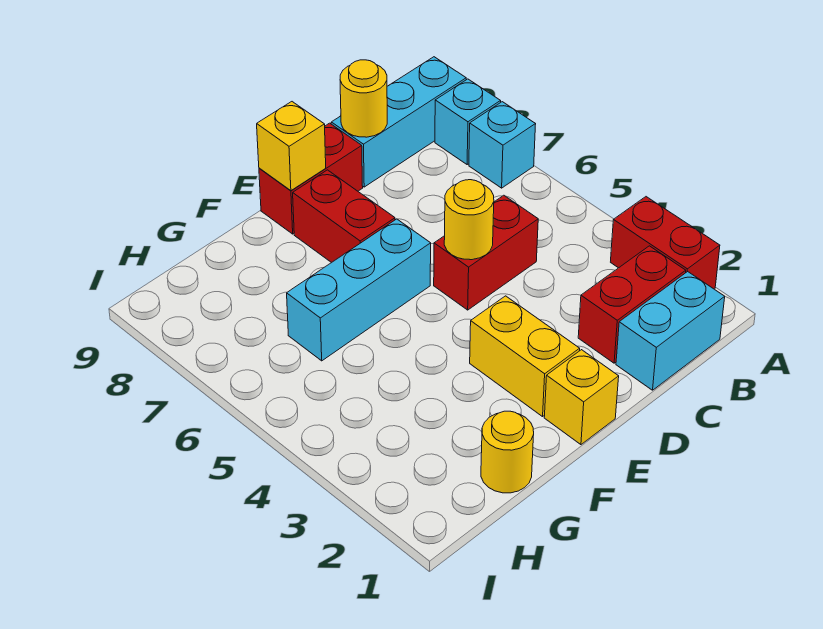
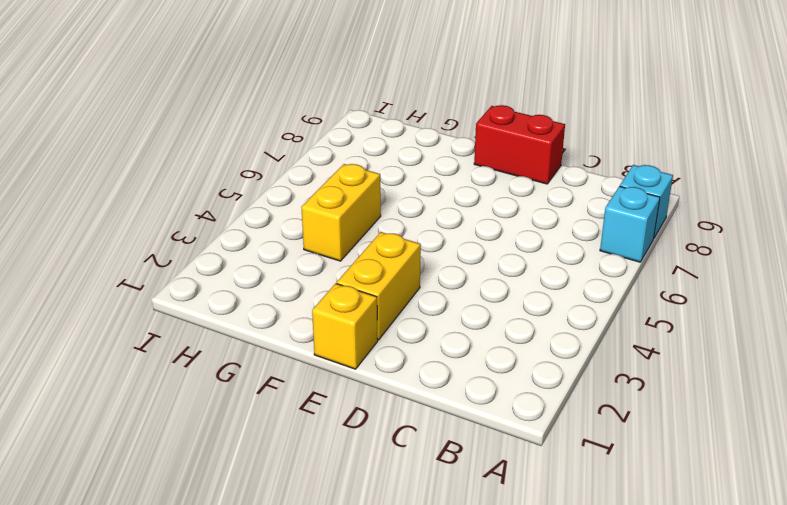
yellow brick G4:G5 level 1 -> none
none -> red brick A2:A3 level 1
none -> cyan brick A9:C9 level 1
none -> cyan brick B1:C1 level 1

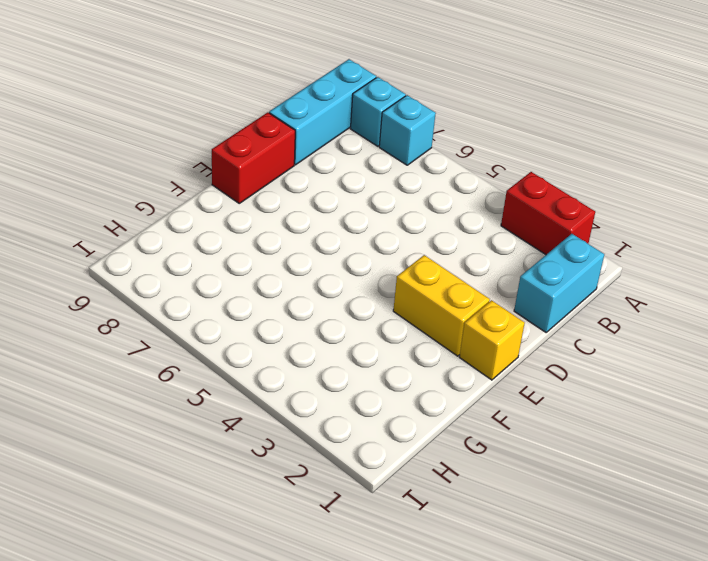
none -> red brick B2:C2 level 1
none -> red brick C5:D5 level 1
none -> cyan brick E6:G6 level 1

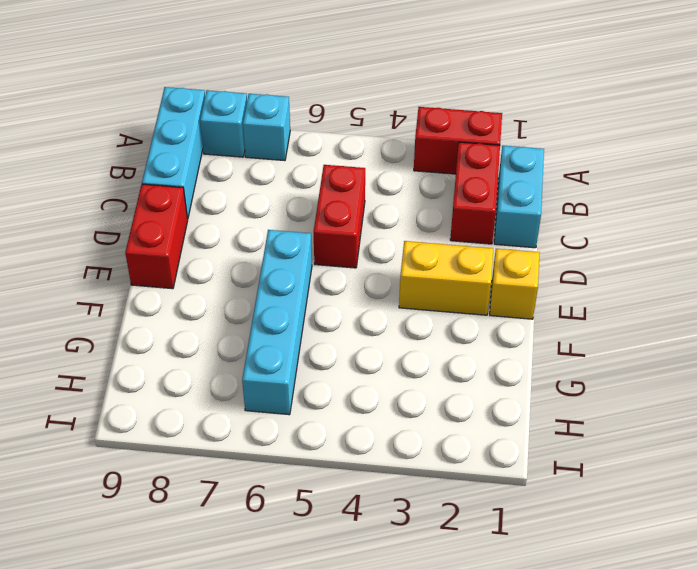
cyan brick E6:H6 level 1 -> cyan brick E6:G6 level 1
none -> red brick E7:E8 level 1
none -> yellow round brick G1 level 1
none -> yellow round brick C9 level 2

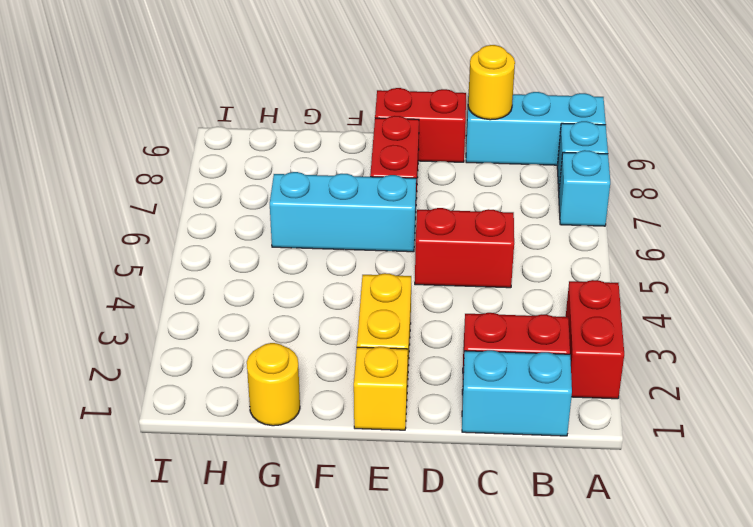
none -> yellow round brick D5 level 2
none -> yellow brick E9 level 2

